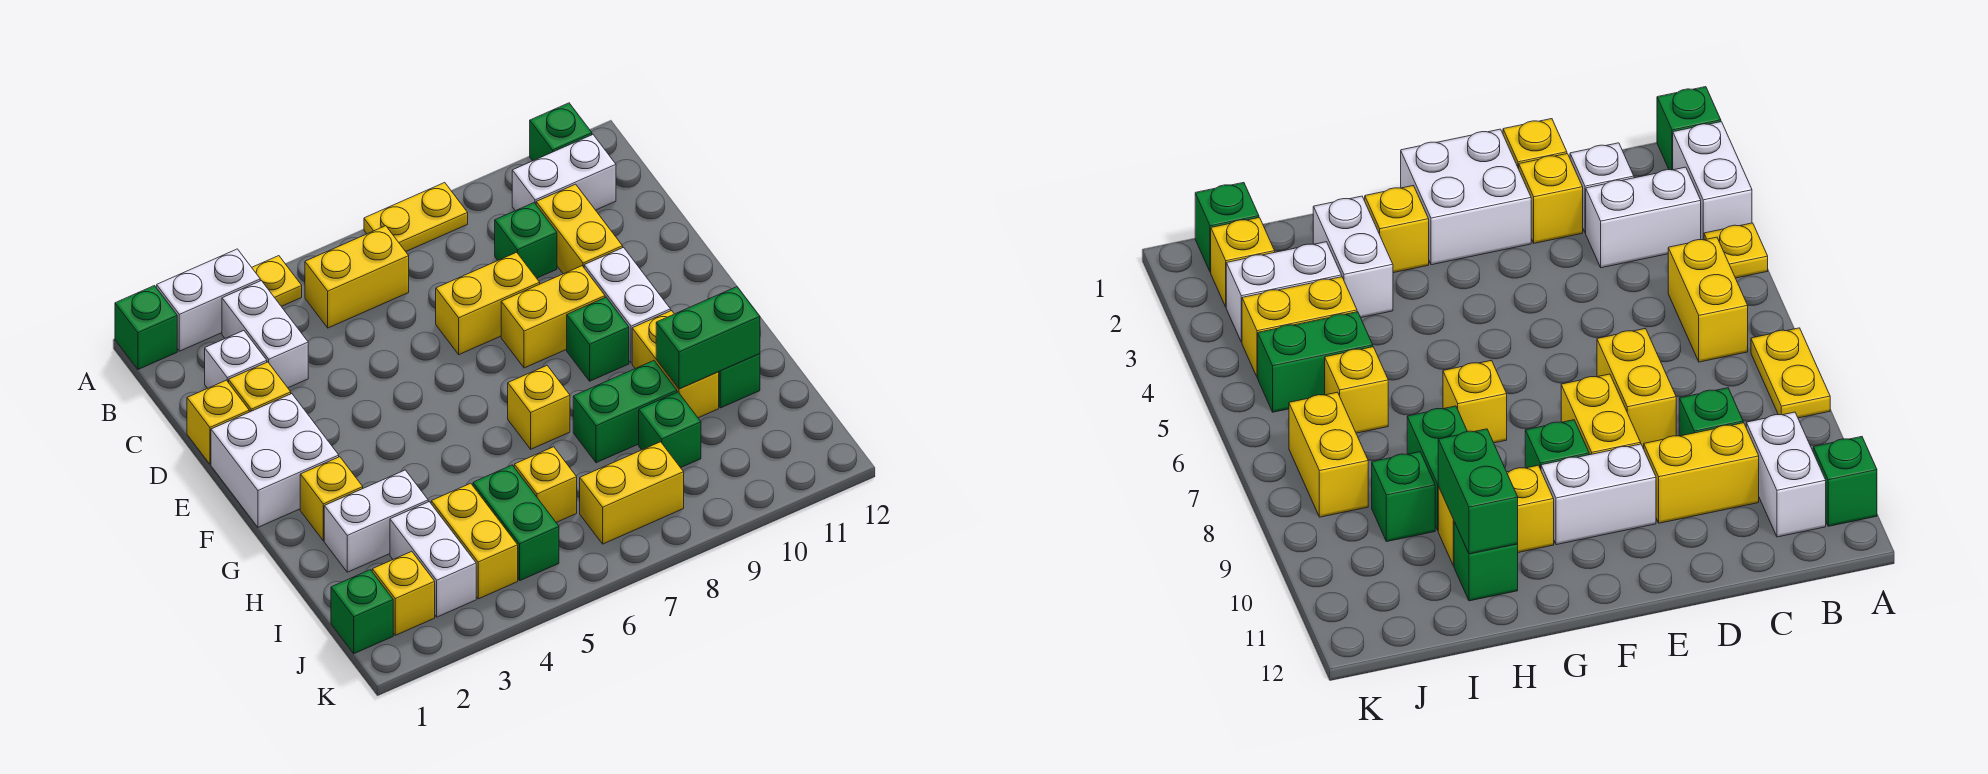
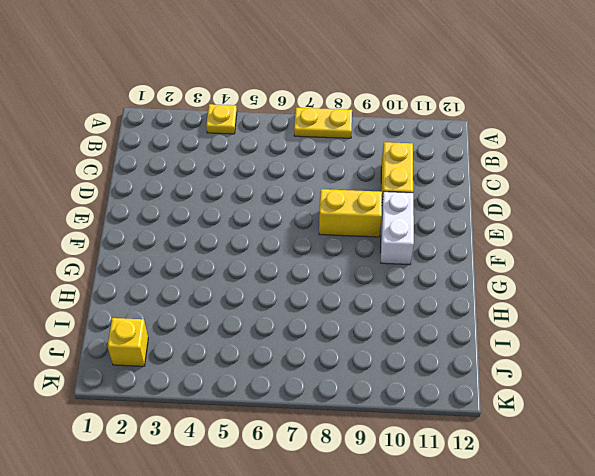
none -> green brick A1 level 1
none -> white brick A2:A3 level 1
none -> green brick A11 level 1
none -> white brick B3:C3 level 1

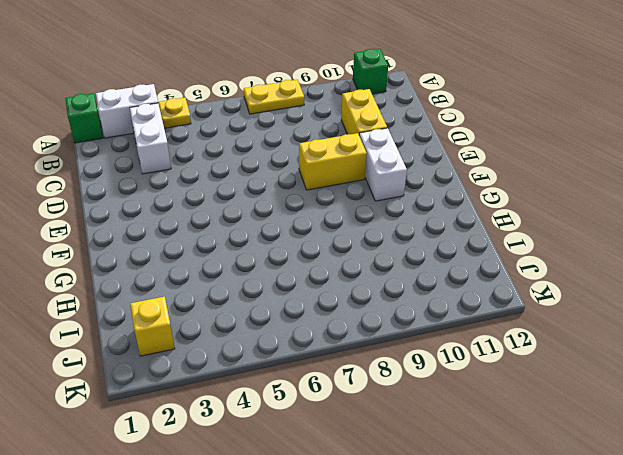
none -> yellow brick B5:B6 level 1
none -> white brick B10:B11 level 1
none -> white brick C2 level 1
none -> green brick C9 level 1

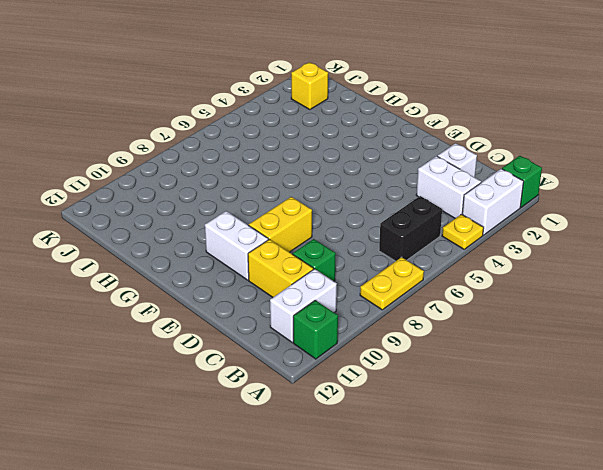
black brick B5:B6 level 1 -> yellow brick B5:B6 level 1
none -> yellow brick D1 level 1
none -> yellow brick D2 level 1
none -> yellow brick D7:D8 level 1
none -> white brick E1:F2 level 1

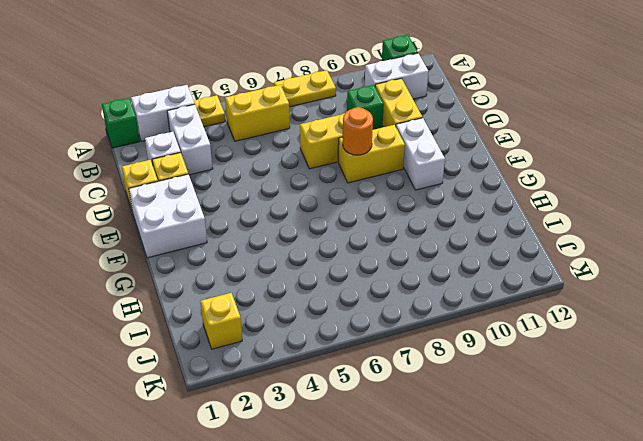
orange round brick E8 level 2 -> none
none -> green brick F9 level 1
none -> yellow brick G2 level 1
none -> yellow brick G7 level 1
none -> yellow brick G10:H10 level 1

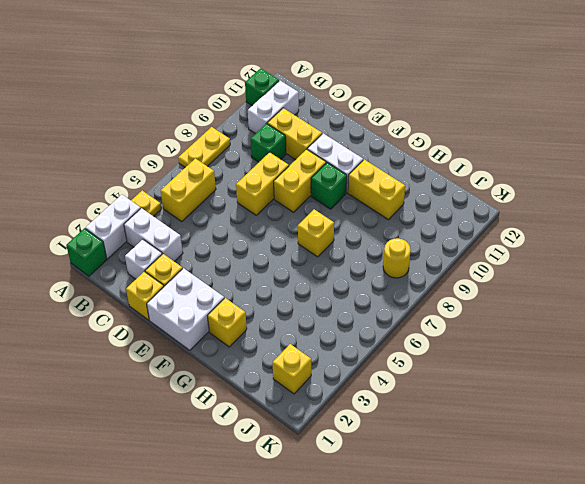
yellow round brick J8 level 1 -> yellow brick J7:J8 level 1
none -> white brick H2:H3 level 1
none -> green brick H8:H9 level 1
none -> green brick H11 level 1
none -> white brick I3:J3 level 1

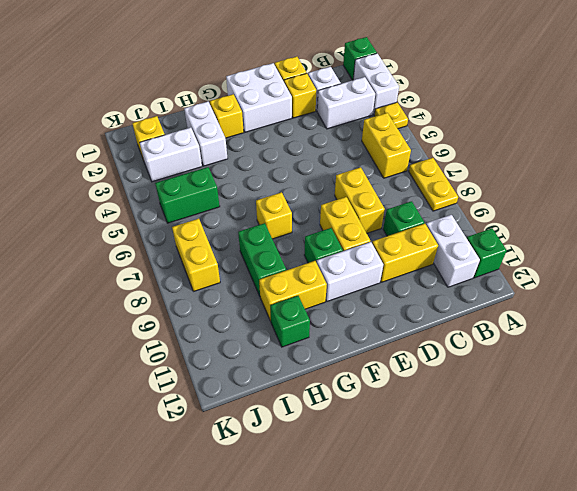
none -> yellow brick I4:J4 level 1
none -> yellow brick I6 level 1
none -> green brick I9 level 1
none -> green brick J1 level 1

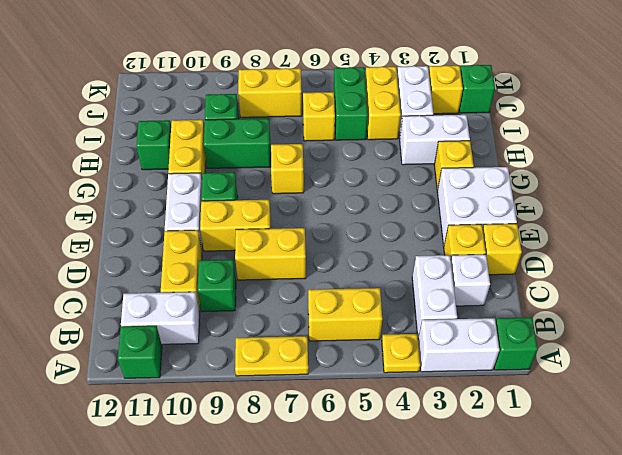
none -> green brick H10:H11 level 2

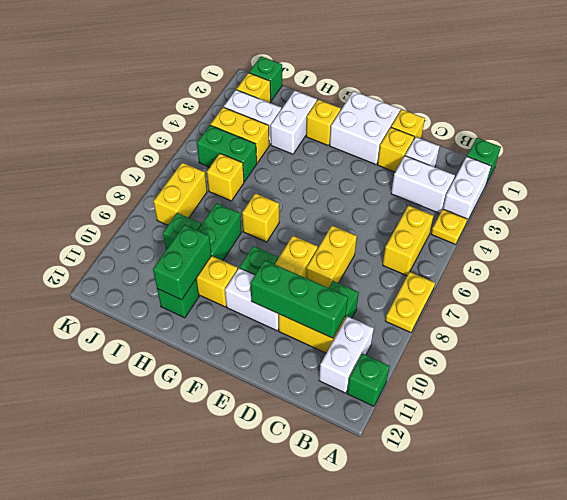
green brick C10:E10 level 2 -> none

